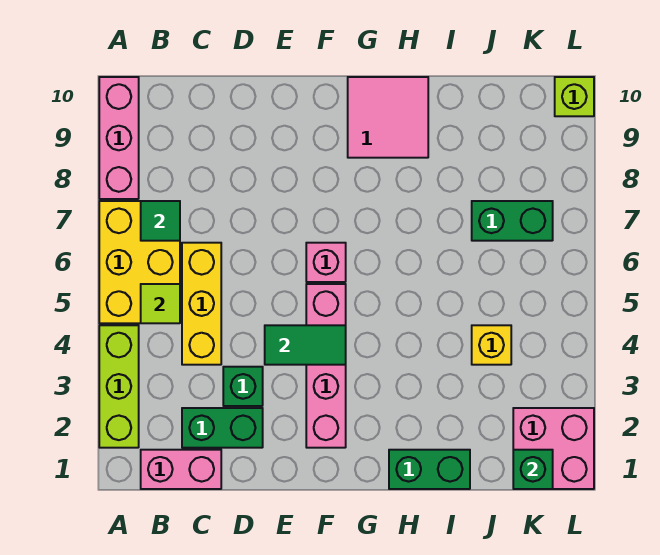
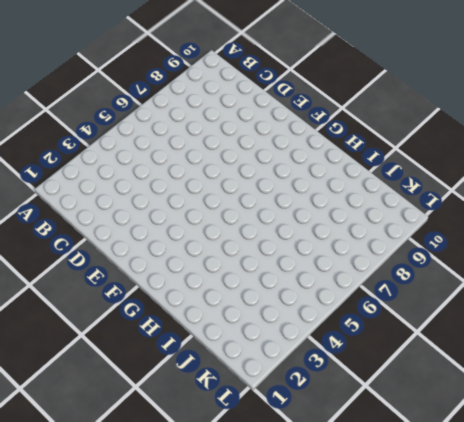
none -> lime brick A2:A4 level 1
none -> yellow brick A5:B7 level 1
none -> pink brick A8:A10 level 1

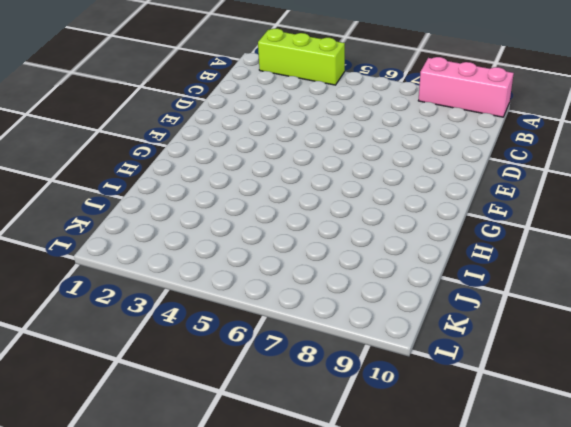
none -> yellow brick A5:B7 level 1
none -> pink brick B1:C1 level 1
none -> green brick C2:D2 level 1

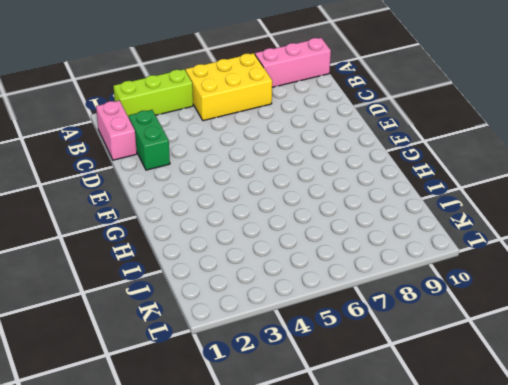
none -> yellow brick C4:C6 level 1
none -> green brick D3 level 1
none -> pink brick F2:F5 level 1

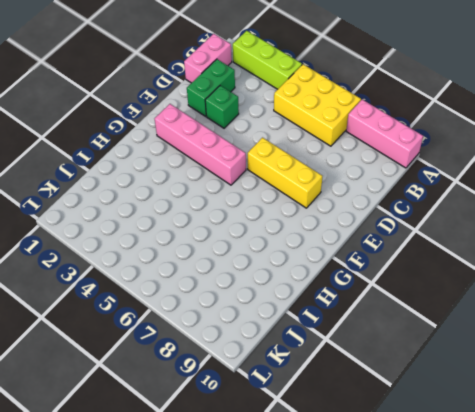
yellow brick E6:E8 level 1 -> yellow brick C4:C6 level 1
none -> pink brick F6 level 1
none -> pink tile G9:H10 level 1
none -> green brick H1:I1 level 1

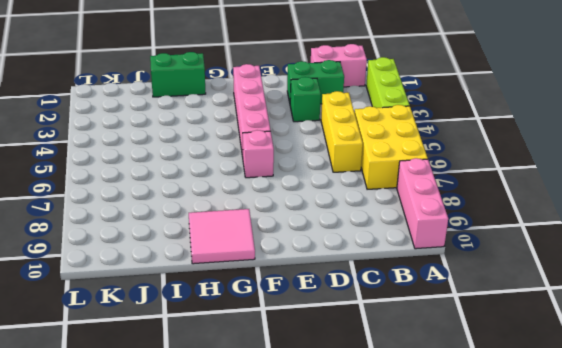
none -> yellow brick J4 level 1
none -> green brick J7:K7 level 1
none -> pink brick K1:L2 level 1

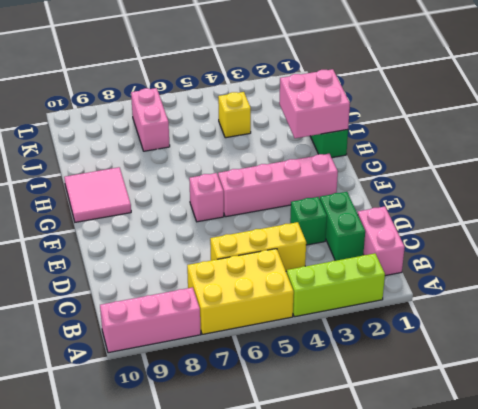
pink brick H1:I2 level 2 -> pink brick K1:L2 level 1
pink brick J7:K7 level 1 -> green brick J7:K7 level 1
none -> lime brick L10 level 1
none -> lime tile B5 level 2
none -> green tile B7 level 2

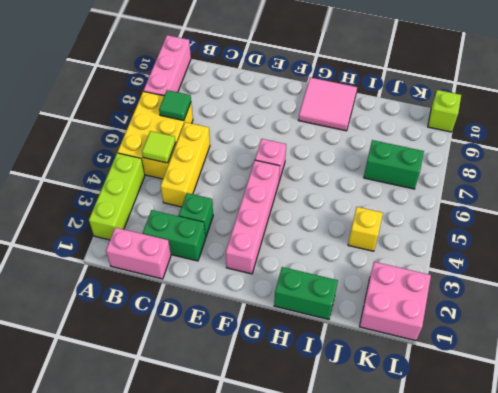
none -> green tile E4:F4 level 2
none -> green brick K1 level 2

